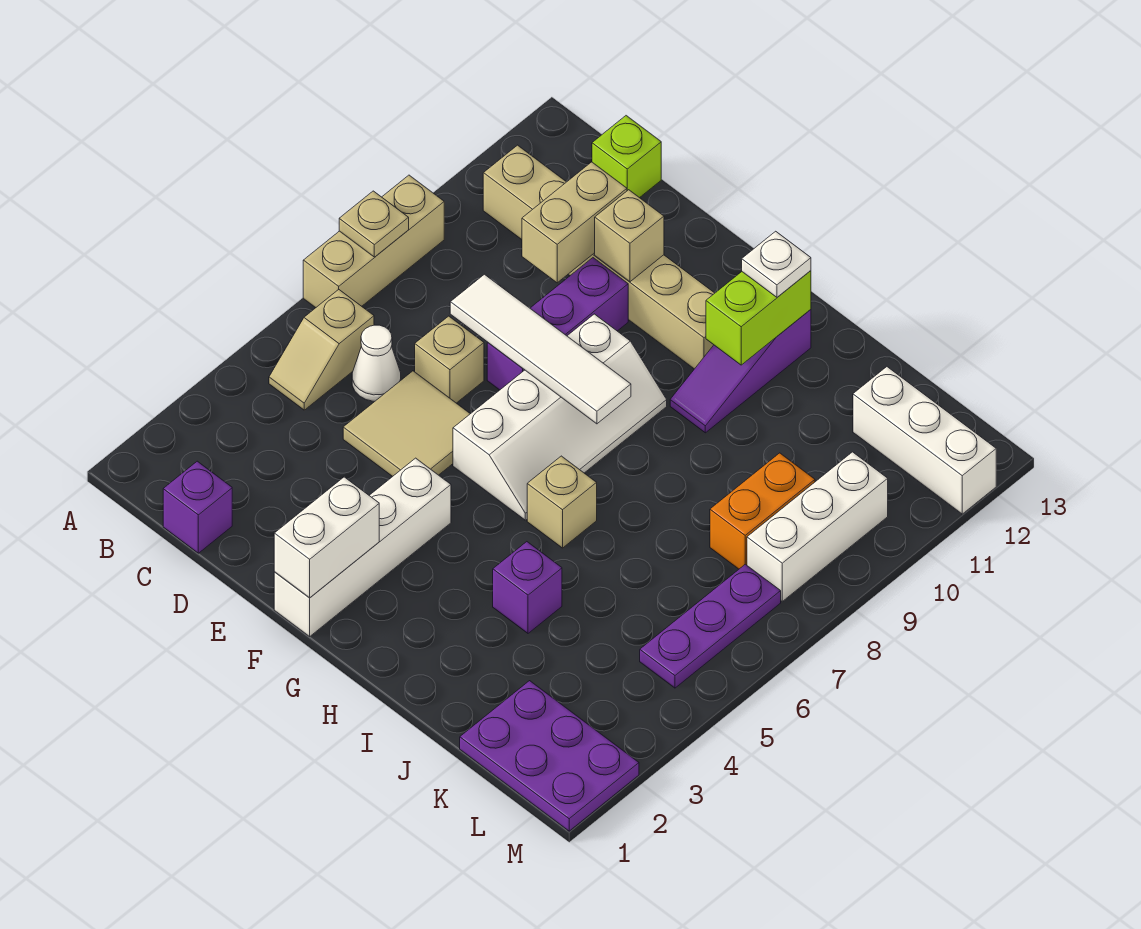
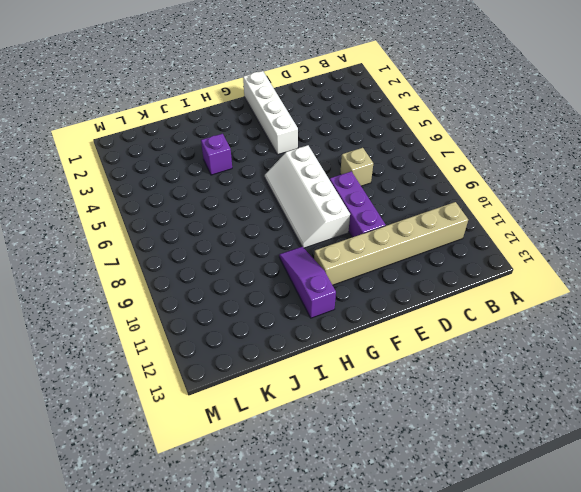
none -> tan brick A7:A9 level 1
none -> tan slope B5:B6 level 1 top 6
none -> purple brick C1 level 1

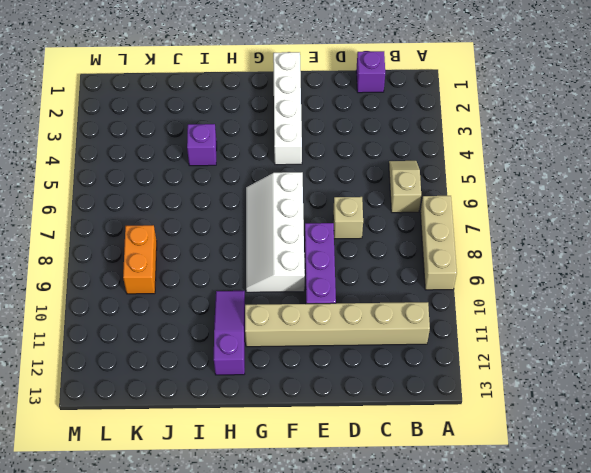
none -> white cone C6 level 1
none -> lime brick C13 level 1
none -> tan tile D5:E6 level 1

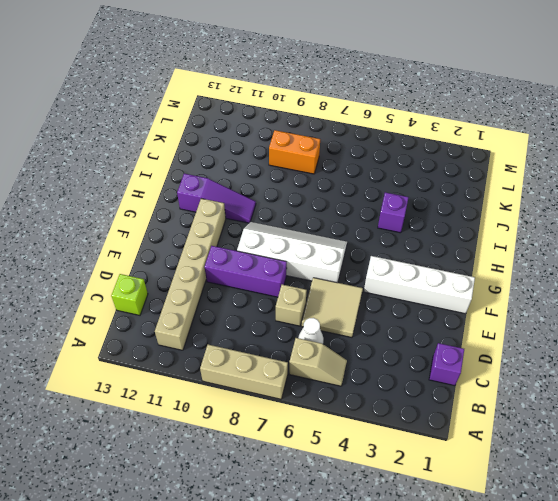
none -> tan brick H6 level 1
none -> purple plate K1:M2 level 1
none -> white brick K12:M12 level 1

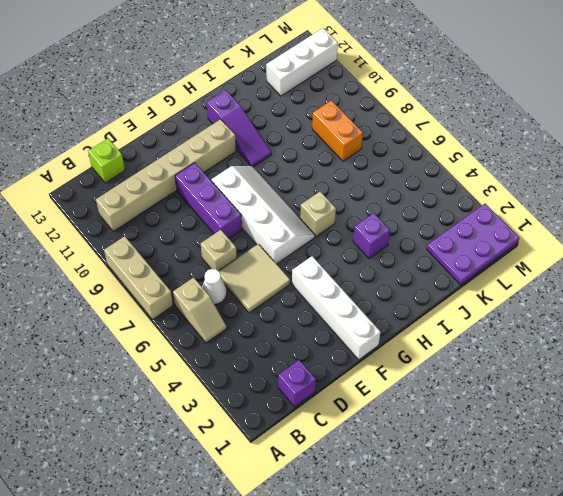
none -> purple plate L5:L7 level 1
none -> white brick L8:L10 level 1
none -> tan plate A8 level 2

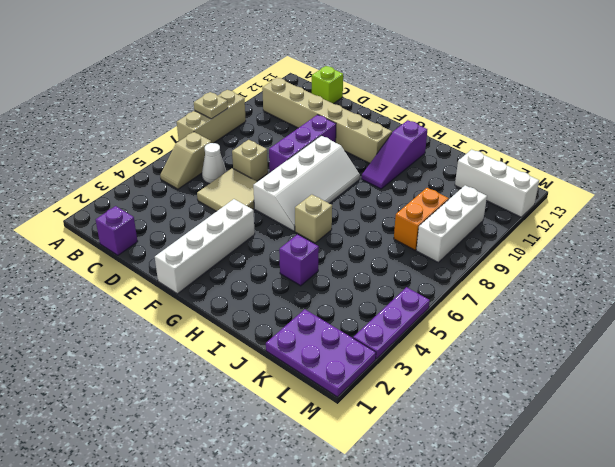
purple plate M3:M5 level 1 -> purple plate L5:L7 level 1
none -> white tile D8:G8 level 2
none -> tan brick D10:D11 level 2
none -> tan brick E11 level 2

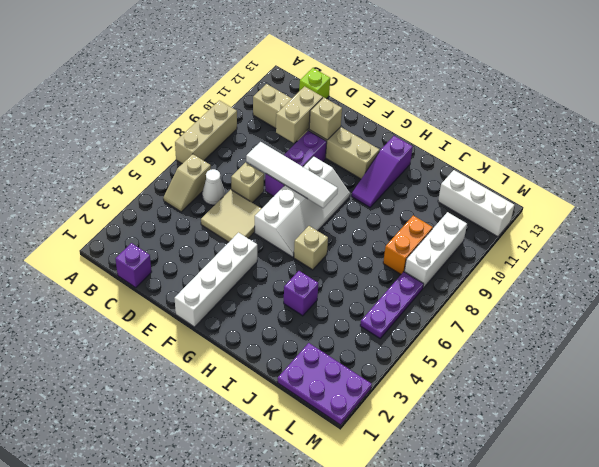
none -> tan plate A8 level 2
none -> white brick F1:F2 level 2
none -> lime brick H11:H12 level 2

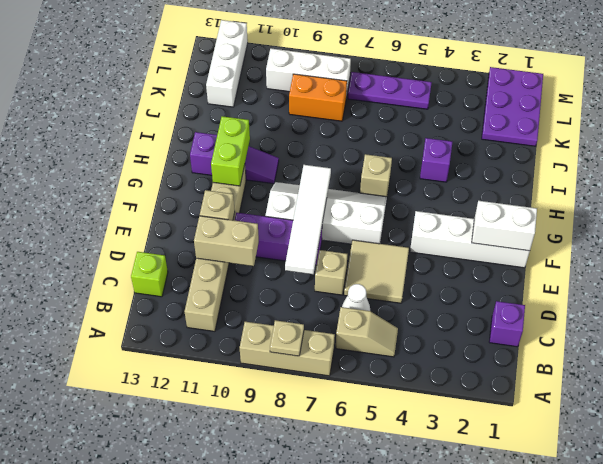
lime brick G11:H11 level 2 -> lime brick H11:H12 level 2
none -> white plate H12 level 3

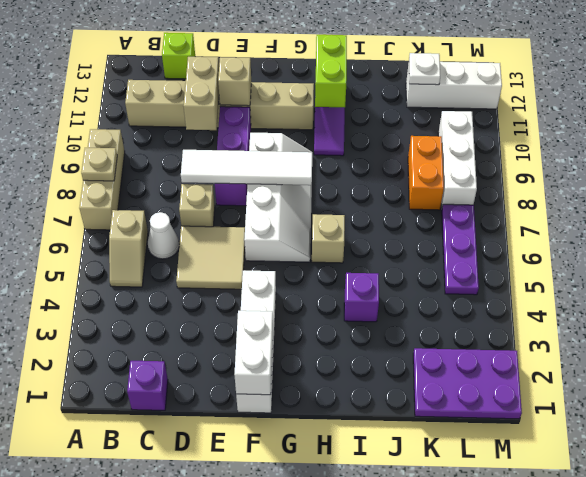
white plate K12 level 2 -> white plate H12 level 3

